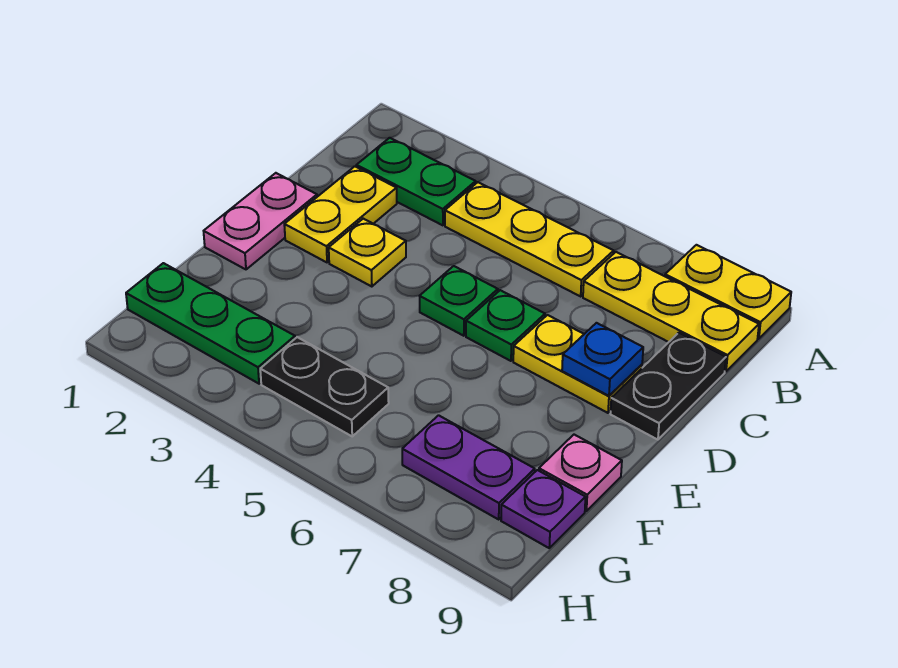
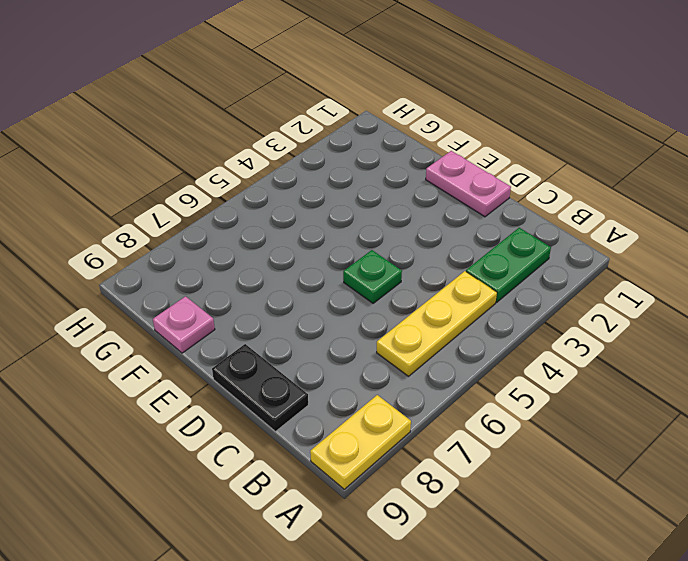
none -> yellow plate B7:B9 level 1
none -> yellow plate C2:D2 level 1
none -> yellow plate D3 level 1

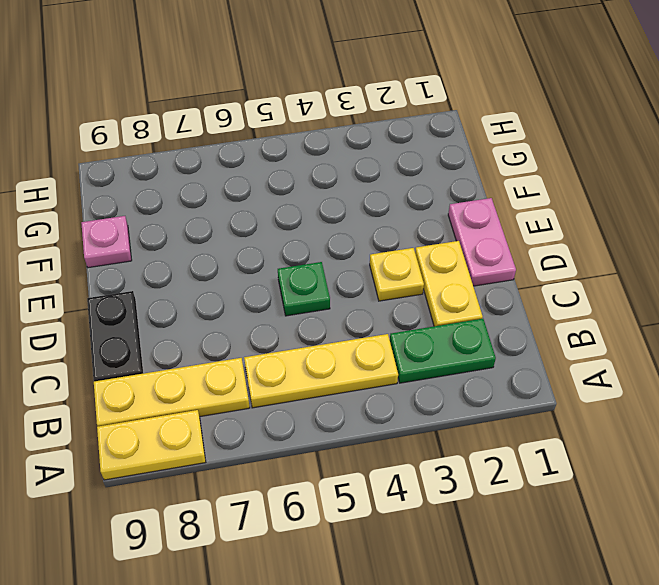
none -> green plate D6 level 1
none -> yellow plate D7:D8 level 1
none -> green plate G1:G3 level 1

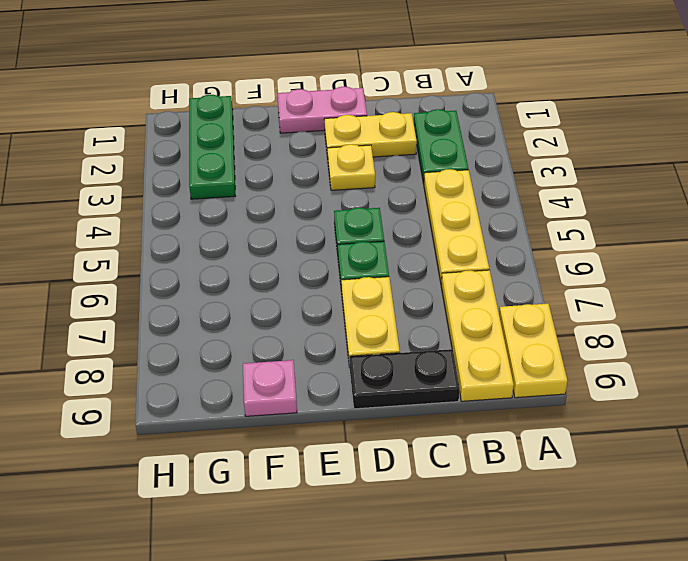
none -> black plate G4:G5 level 1
none -> purple plate G7:G8 level 1
none -> purple plate G9 level 1

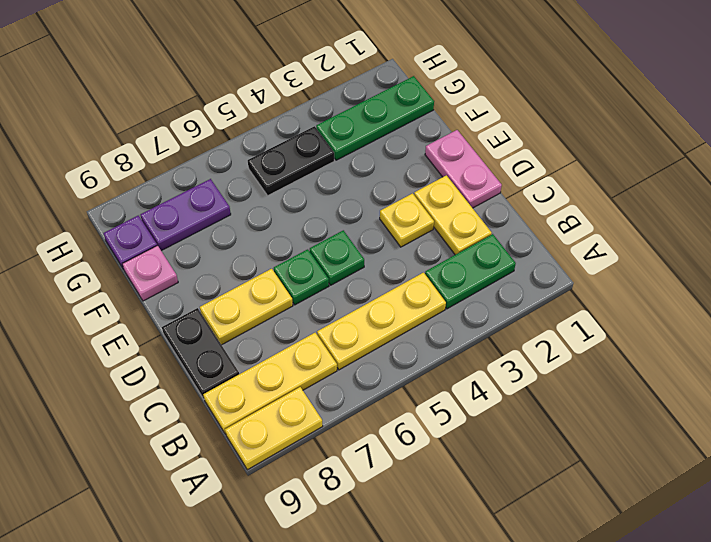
none -> blue plate D8 level 2

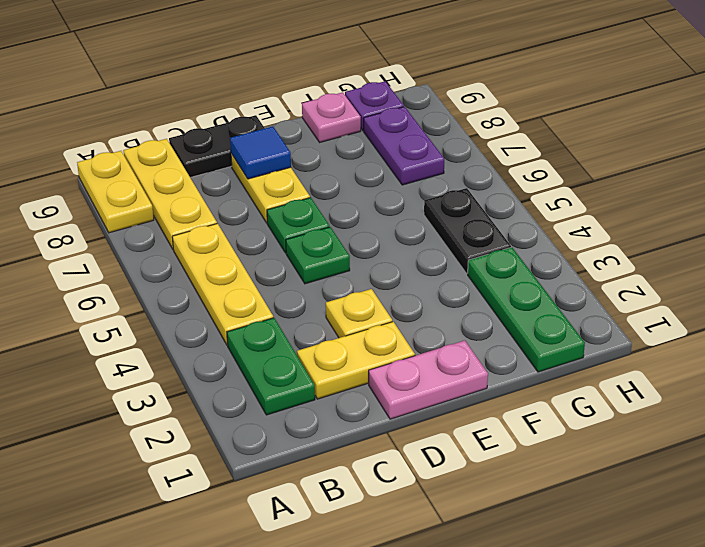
blue tile D8 level 2 -> blue plate D8 level 2

